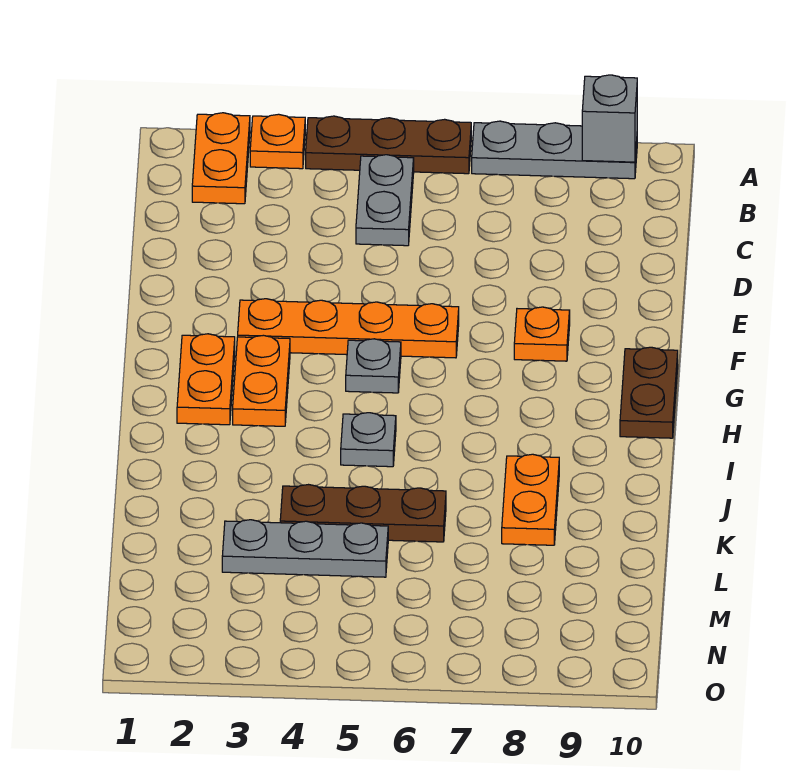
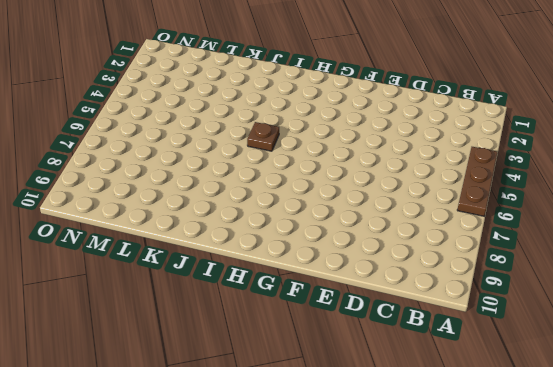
brown plate I5 level 1 -> grey plate I5 level 1
none -> orange plate A2:B2 level 1
none -> orange plate A3 level 1
none -> grey plate A7:A9 level 1

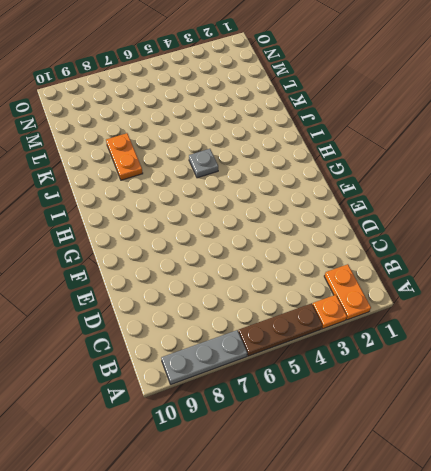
none -> grey plate B5:C5 level 1
none -> orange plate F3:F6 level 1
none -> orange plate F8 level 1

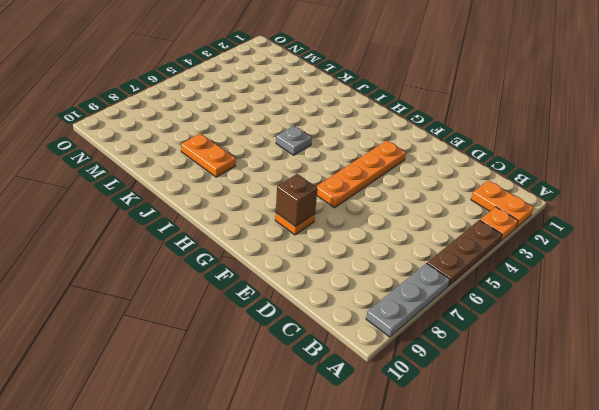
brown brick F8 level 2 -> none
none -> grey plate B5:C5 level 1
none -> orange plate G2:H2 level 1
none -> orange plate G3:H3 level 1

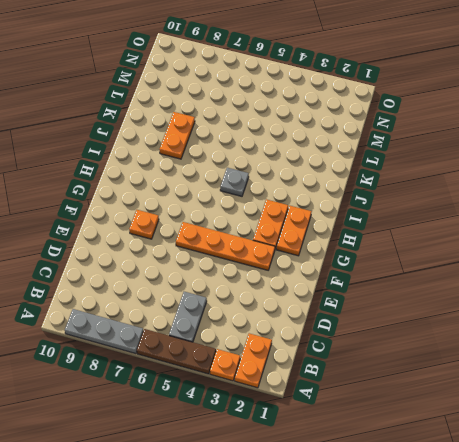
none -> grey plate G5 level 1
none -> brown plate G10:H10 level 1
none -> brown plate K4:K6 level 1

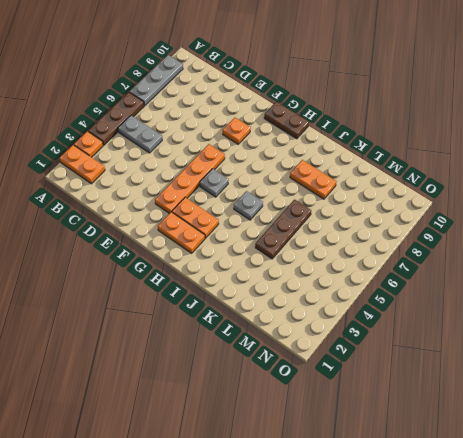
none -> grey plate L3:L5 level 1
none -> grey brick A9 level 2

